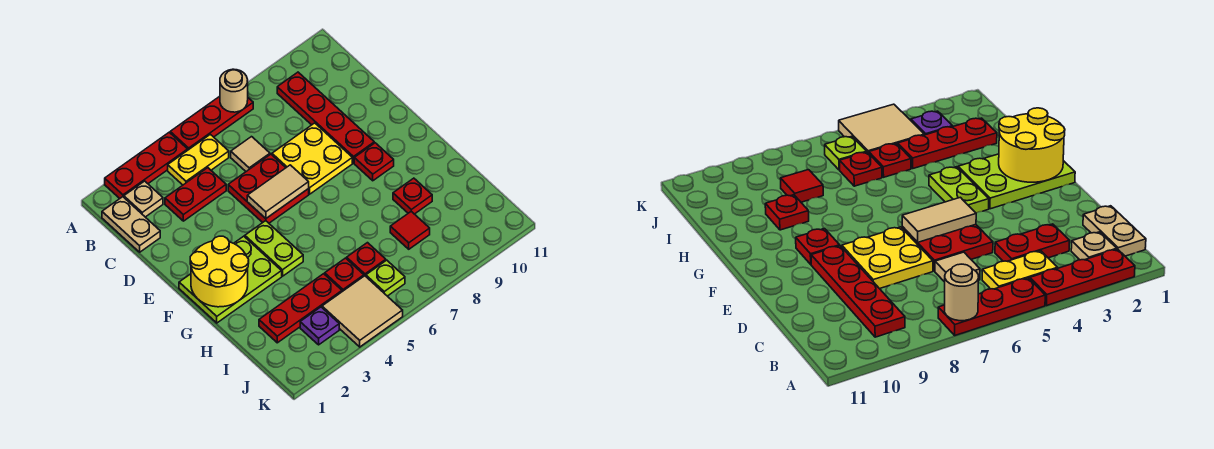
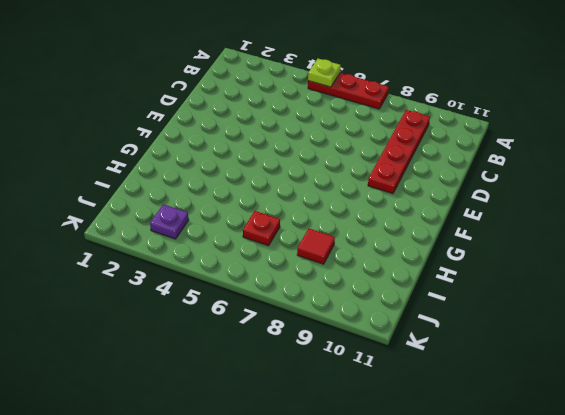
lime plate A5 level 2 -> lime plate J6 level 1
none -> red plate A2:A4 level 1
none -> tan plate B1:C1 level 1
none -> tan plate B2 level 1

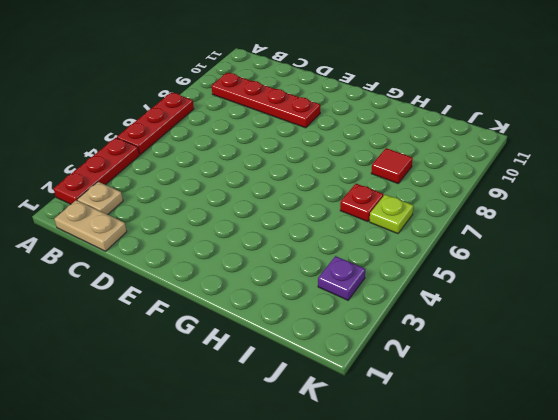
none -> yellow plate B4:B5 level 1
none -> red plate C3:C4 level 1
none -> tan tile C6 level 1

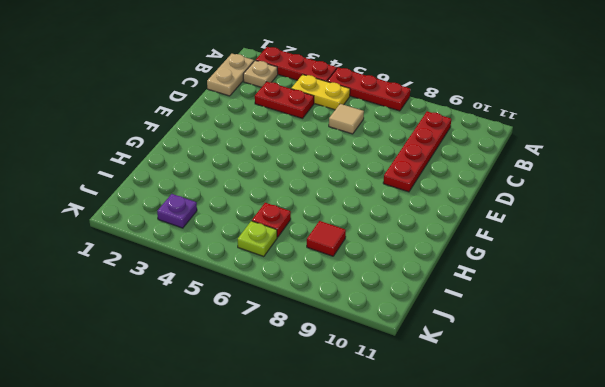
none -> red plate D5:E6 level 1
none -> yellow plate D7:E8 level 1
none -> lime plate F1:G3 level 1

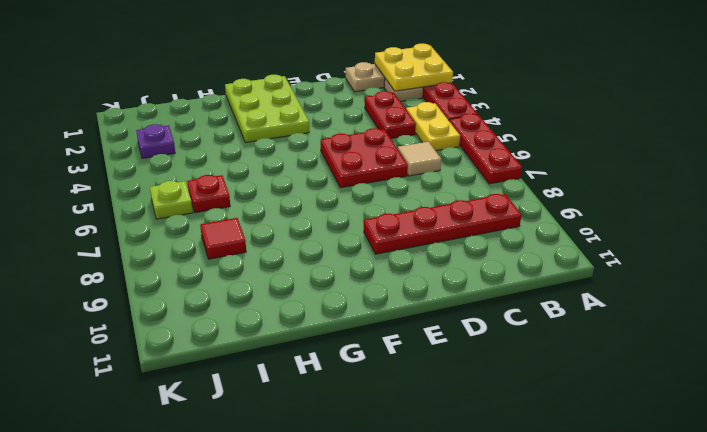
yellow plate A1:B2 level 2 -> yellow plate D7:E8 level 1
none -> lime plate F4:G4 level 1
none -> red plate F9 level 1
none -> red plate H9 level 1

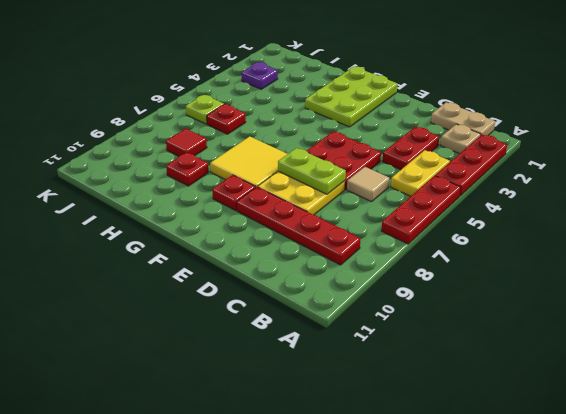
lime plate D7:E7 level 2 -> lime plate F4:G4 level 1
yellow tile F7:G8 level 1 -> none
none -> red plate I2:I4 level 1
none -> red plate I5 level 1
none -> tan tile J4:K5 level 1

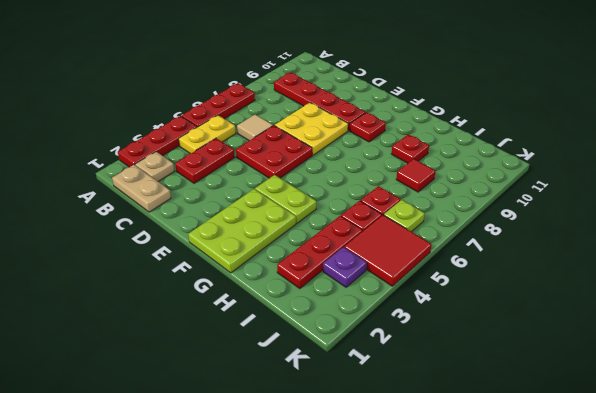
red tile J4:K5 level 1 -> tan tile J4:K5 level 1
none -> tan round brick A7 level 2
none -> tan tile E5:E6 level 2
none -> yellow round brick F1:G2 level 2

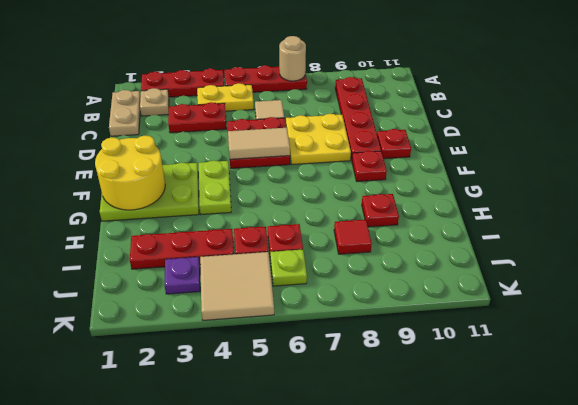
red plate E10 level 1 -> none

